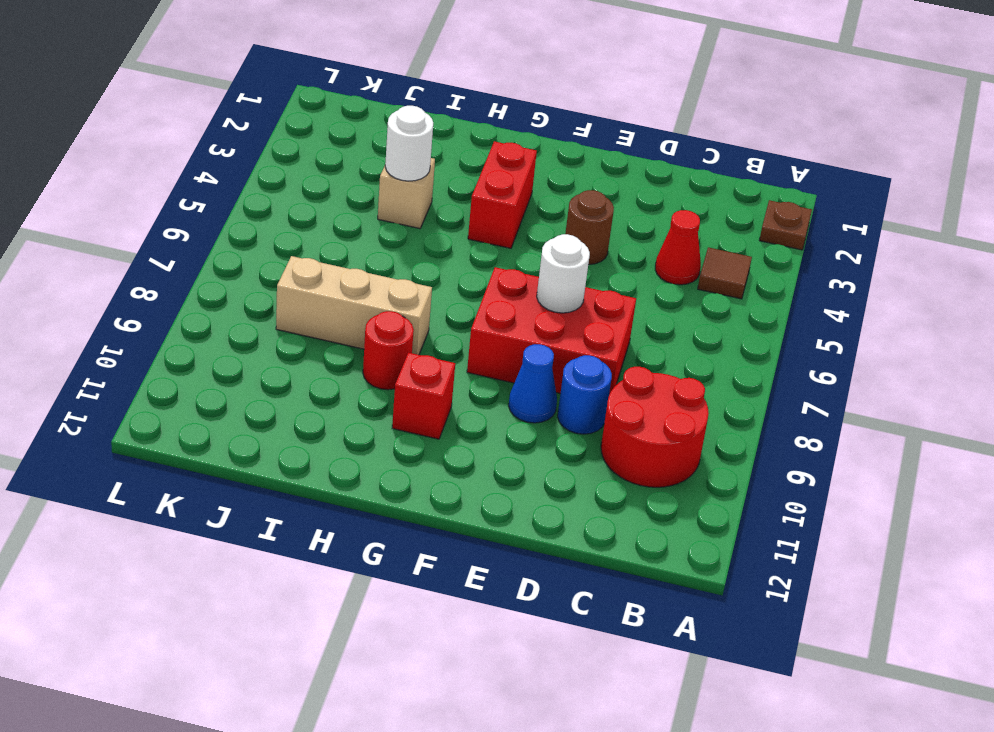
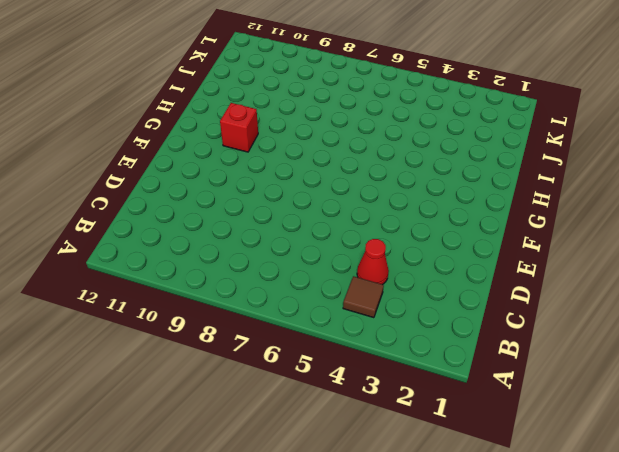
none -> brown plate A2 level 1
none -> red round brick B9:C10 level 1
none -> red brick D7:F8 level 1

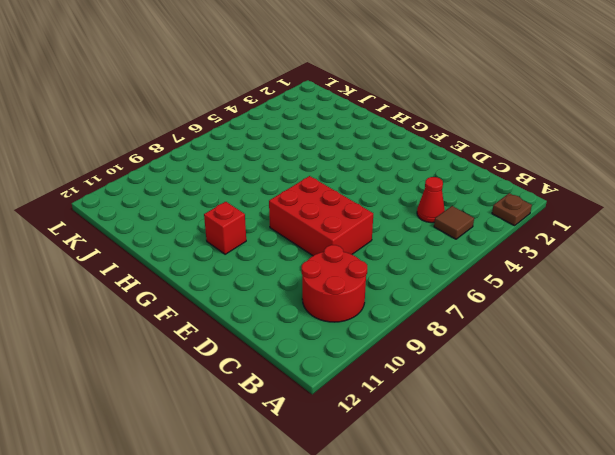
none -> blue round brick D9 level 1
none -> brown round brick E4 level 1
none -> blue cone E9 level 1

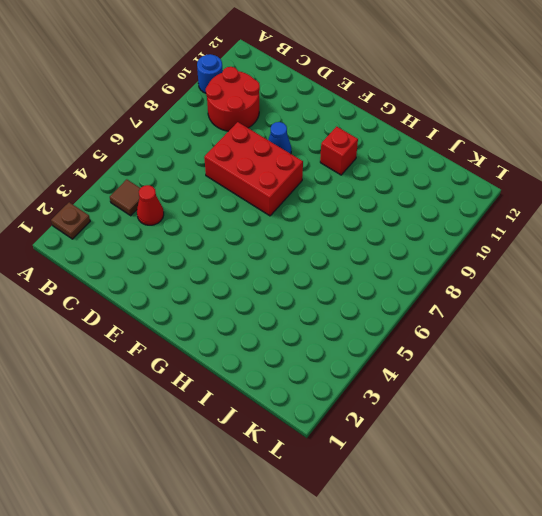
blue round brick A10 level 1 -> blue round brick D9 level 1
none -> brown round brick E4 level 1
none -> red brick G3:G4 level 1
none -> tan brick H8:J8 level 1

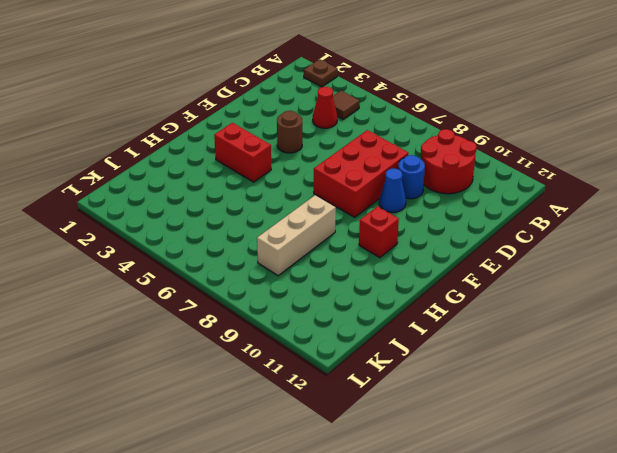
none -> red round brick H9 level 1
none -> tan brick I4 level 1
none -> white round brick E7 level 2

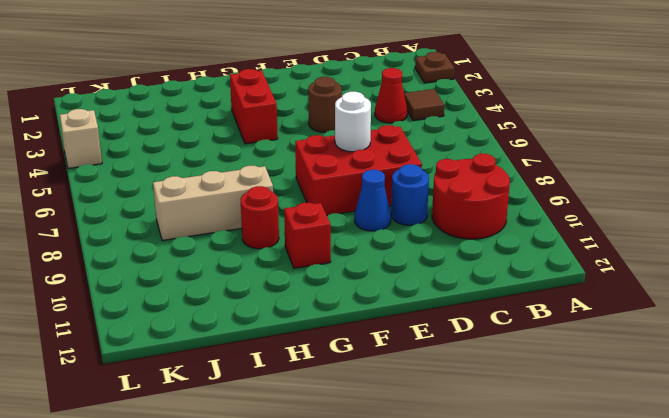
tan brick L4 level 1 -> tan brick I4 level 1
none -> white round brick I4 level 2

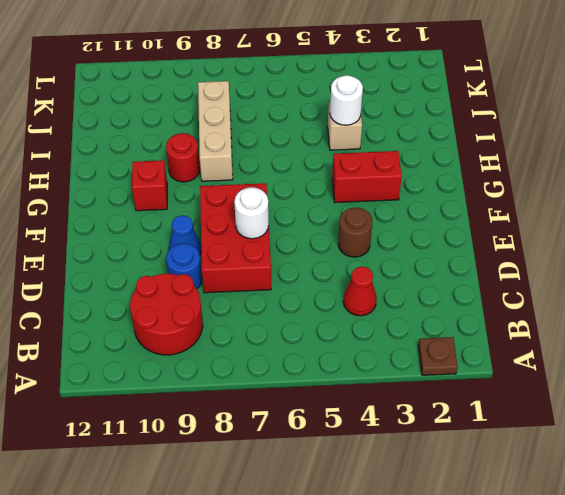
none -> brown tile B4 level 1

